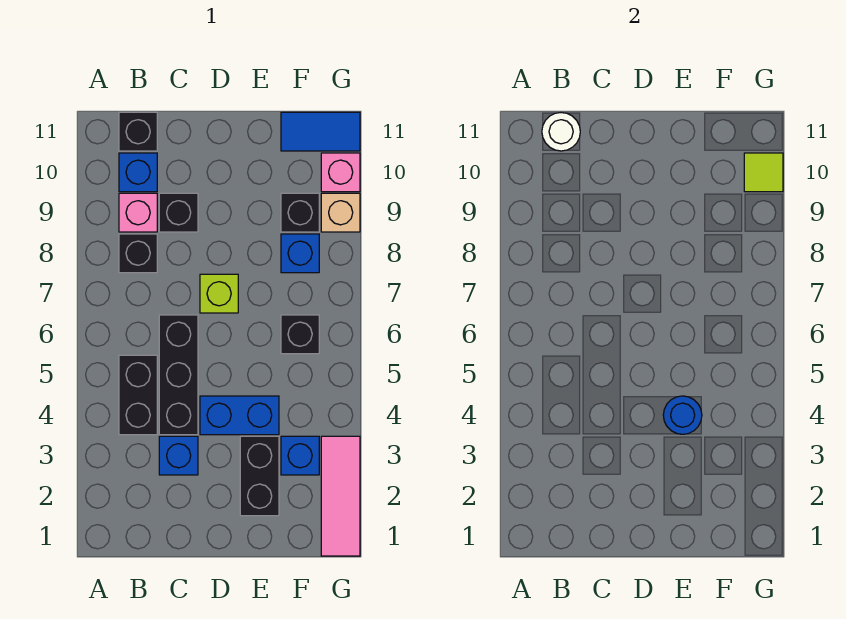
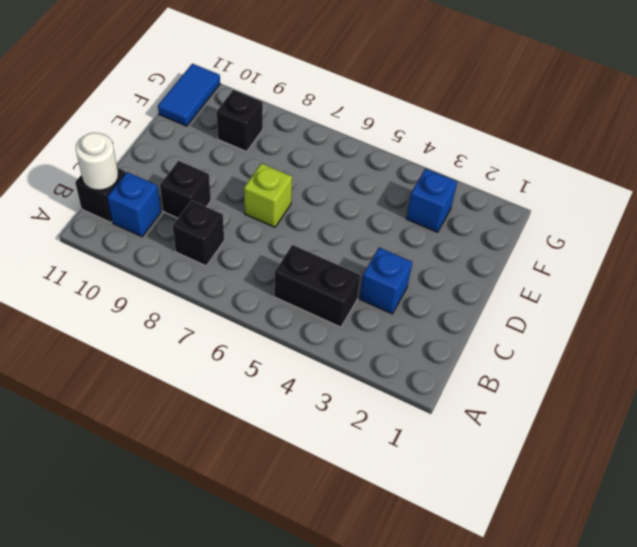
none -> pink brick B9 level 1
none -> black brick C4:C6 level 1
none -> blue brick D4:E4 level 1

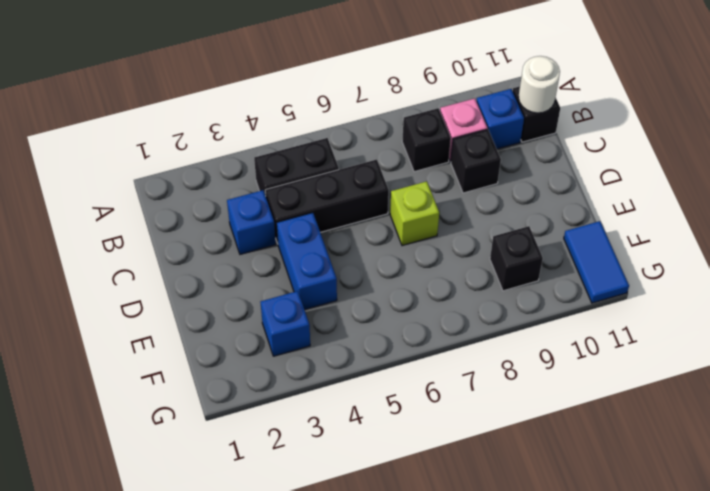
none -> black brick E2:E3 level 1
none -> black brick F6 level 1
none -> blue brick F8 level 1

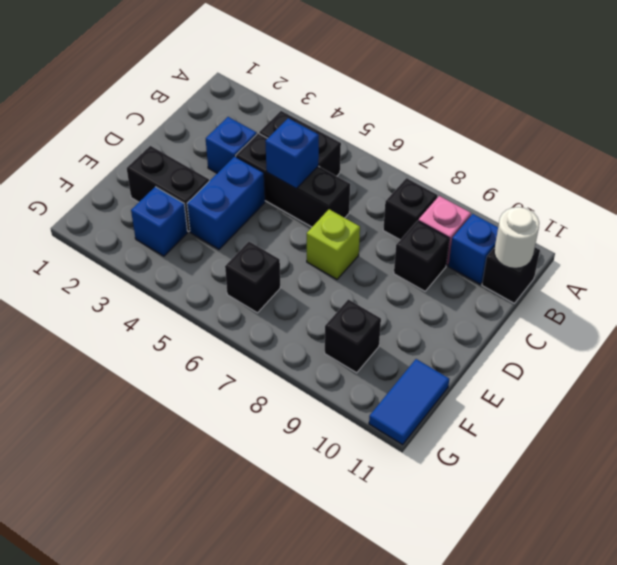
blue brick C5 level 2 -> blue brick F8 level 1
none -> pink tile G1:G3 level 1
none -> tan brick G9 level 1
none -> pink brick G10 level 1

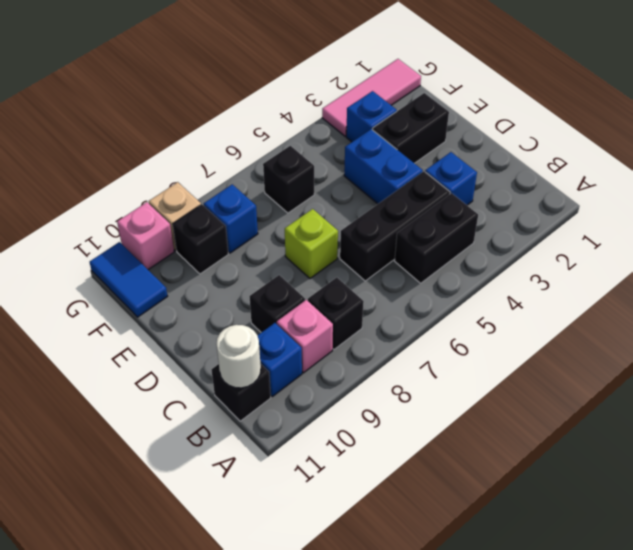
none -> blue round brick E4 level 2
none -> lime tile G10 level 2

